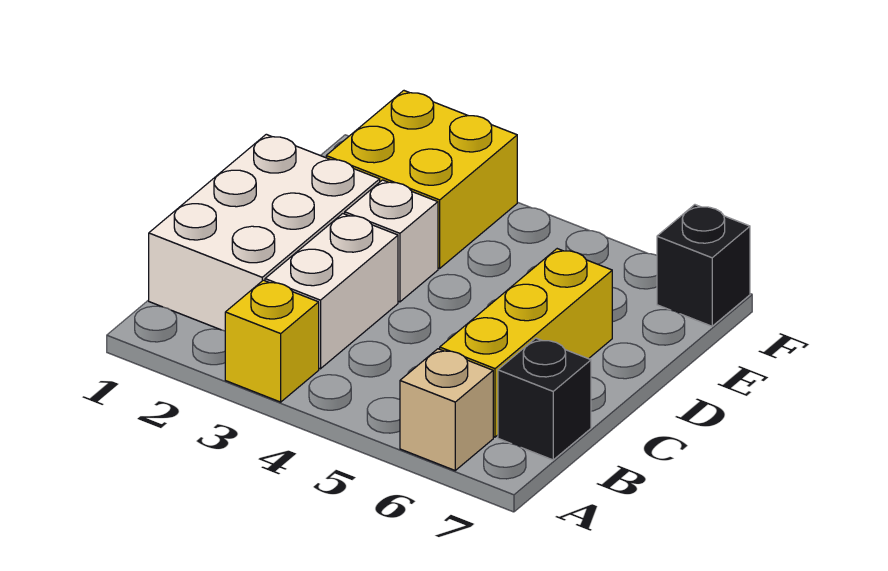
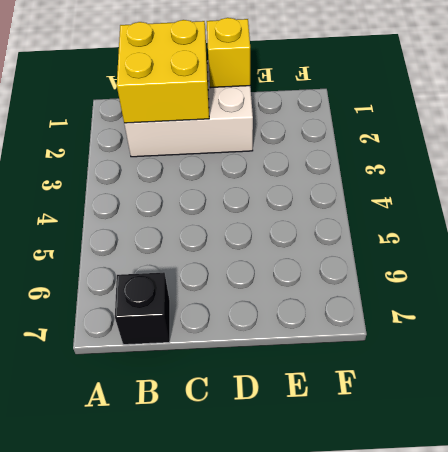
yellow brick B1:C2 level 2 -> yellow brick E2:F3 level 1
yellow brick D1 level 2 -> yellow brick A3 level 1
none -> tan brick A6 level 1
none -> white brick B3:C3 level 1

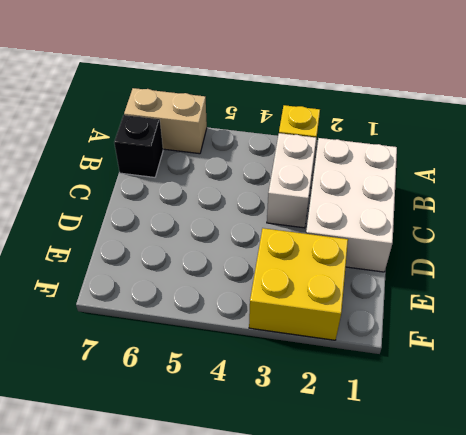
tan brick A6:A7 level 1 -> tan brick A6 level 1
none -> yellow brick B6:D6 level 1
none -> white brick D3 level 1

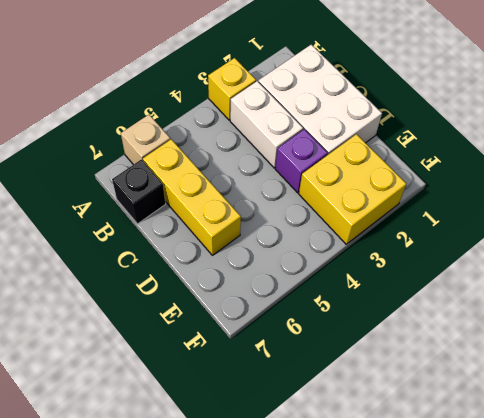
purple brick D3 level 1 -> white brick D3 level 1
none -> black brick F7 level 1

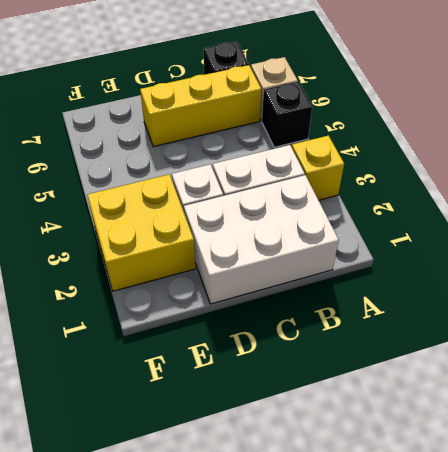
black brick A5 level 1 -> black brick F7 level 1

